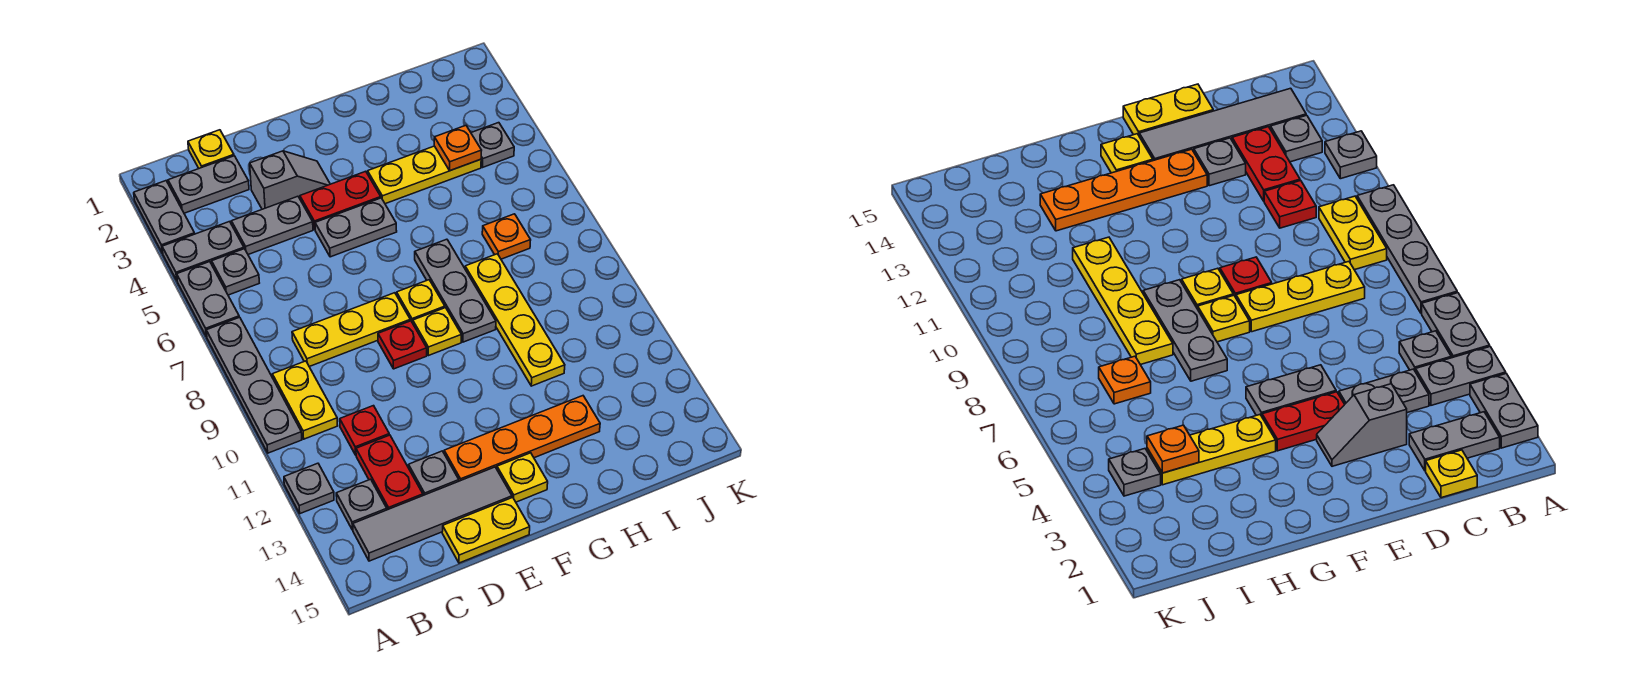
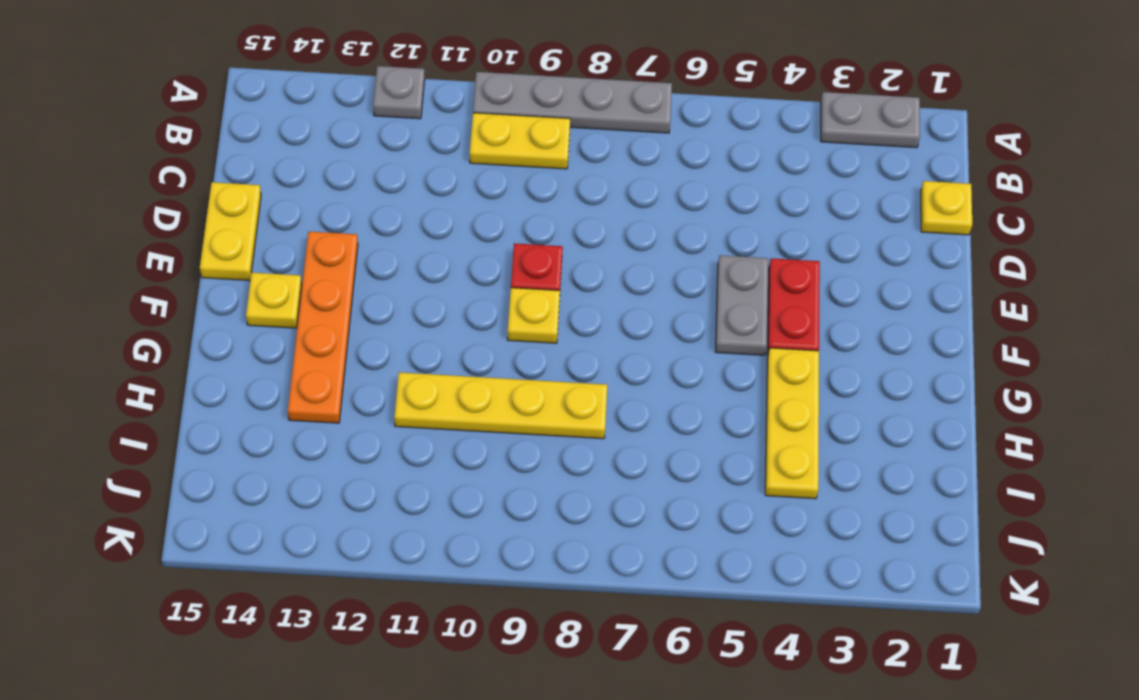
none -> grey plate A4:B4 level 1
none -> grey plate A5:A6 level 1
none -> grey plate B2:C2 level 1
none -> grey plate B5 level 1

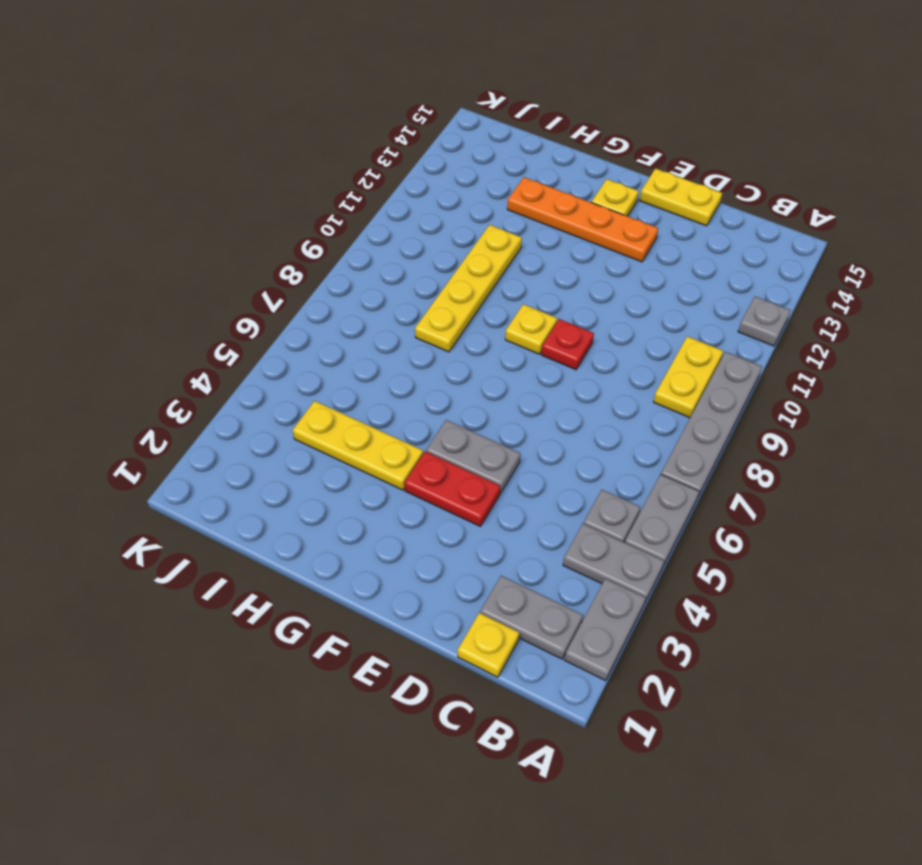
none -> grey plate B13 level 1
none -> grey tile B14:E14 level 1
none -> grey plate C4:D4 level 1
none -> yellow plate C8:E8 level 1

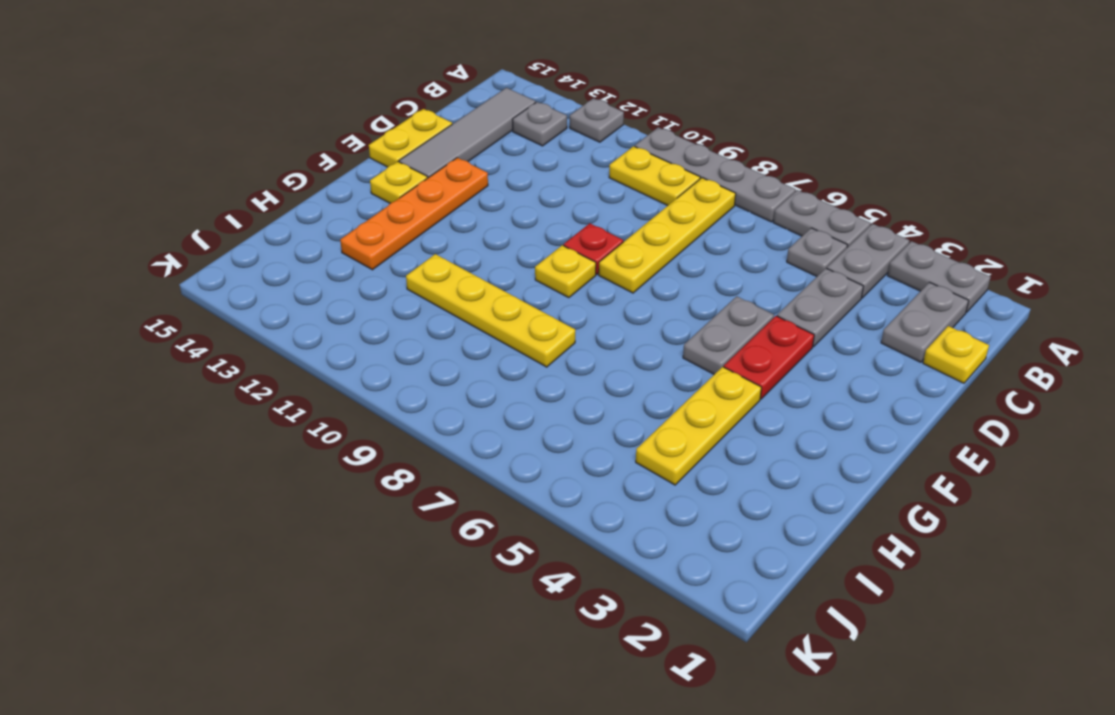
yellow plate B8:E8 level 1 -> yellow plate C8:E8 level 1
none -> red plate C11 level 1
none -> red plate C12:C13 level 1
none -> grey slope D3:E3 level 1 top D
none -> grey plate D13 level 1

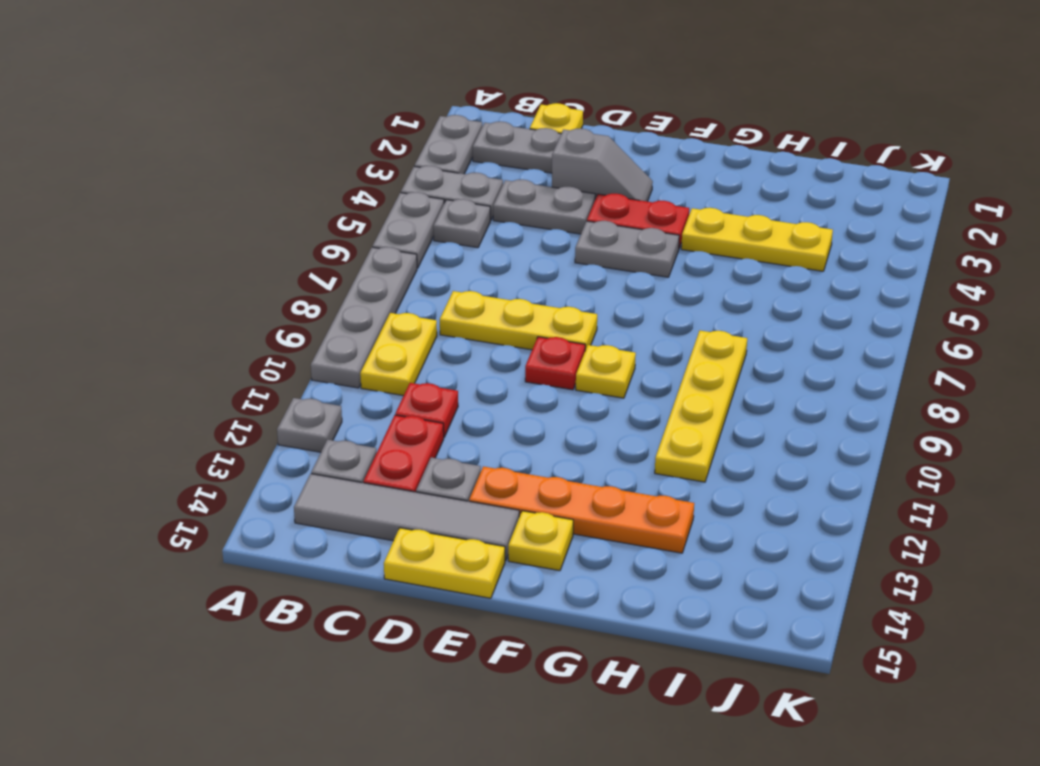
none -> yellow plate F8 level 1
none -> grey plate G7:G9 level 1
none -> orange plate I7 level 1
none -> grey plate J4 level 1

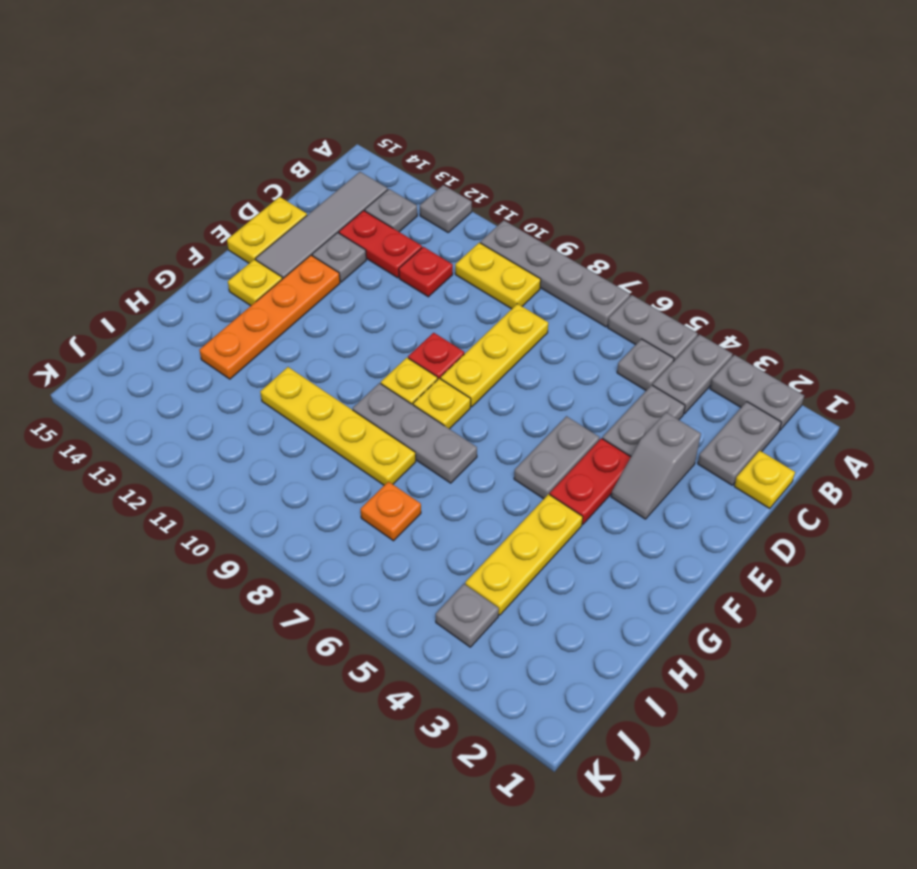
none -> orange plate I4 level 2

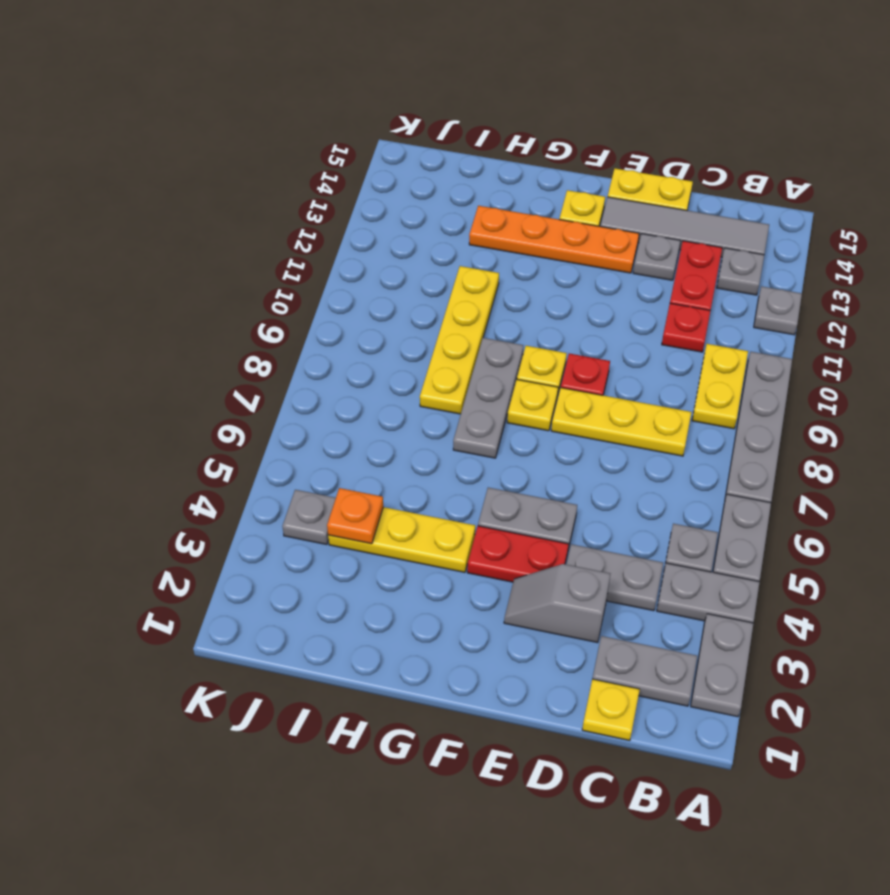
none -> orange plate I7 level 1

